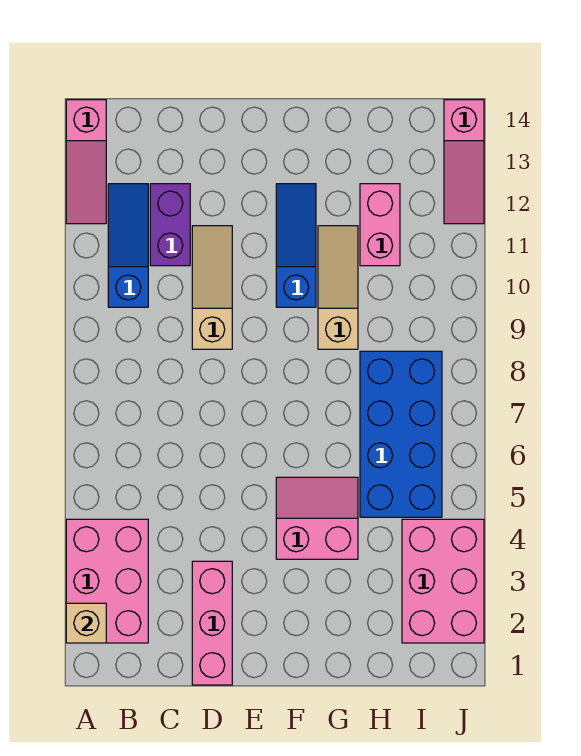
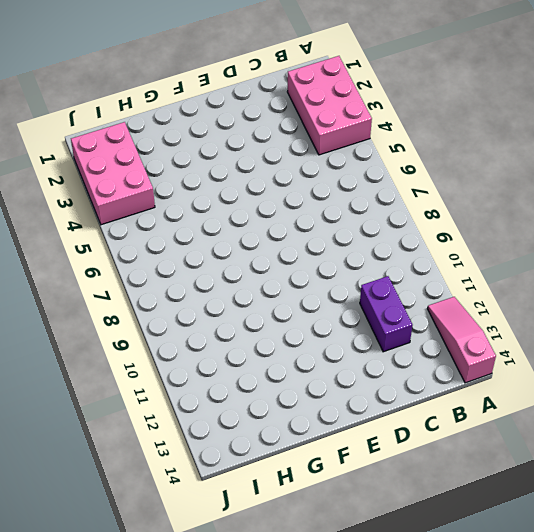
none -> blue slope B10:B12 level 1 top 10
none -> pink brick D1:D3 level 1
none -> tan slope D9:D11 level 1 top 9

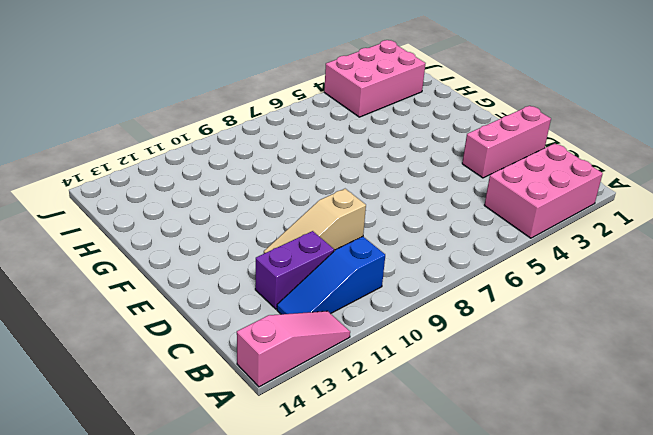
none -> pink slope F4:G5 level 1 top 4
none -> blue slope F10:F12 level 1 top 10
none -> tan slope G9:G11 level 1 top 9

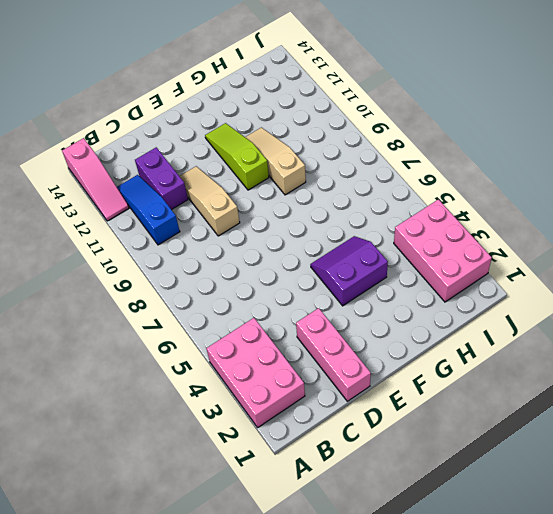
purple slope F4:G5 level 1 top 4 -> pink slope F4:G5 level 1 top 4
lime slope F10:F12 level 1 top 10 -> blue slope F10:F12 level 1 top 10
none -> blue brick H5:I8 level 1
none -> pink brick H11:H12 level 1
none -> pink slope J12:J14 level 1 top 14

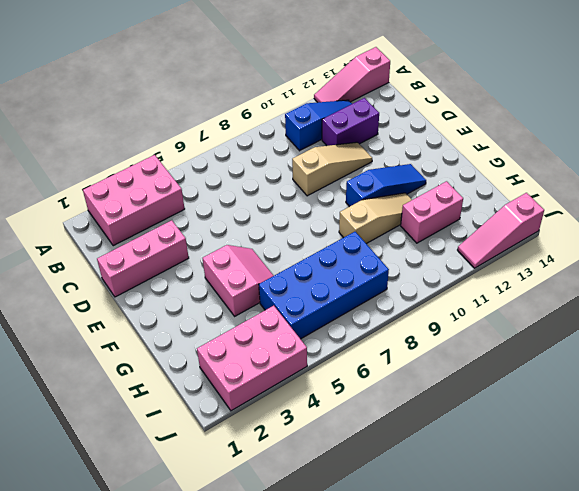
none -> tan brick A2 level 2

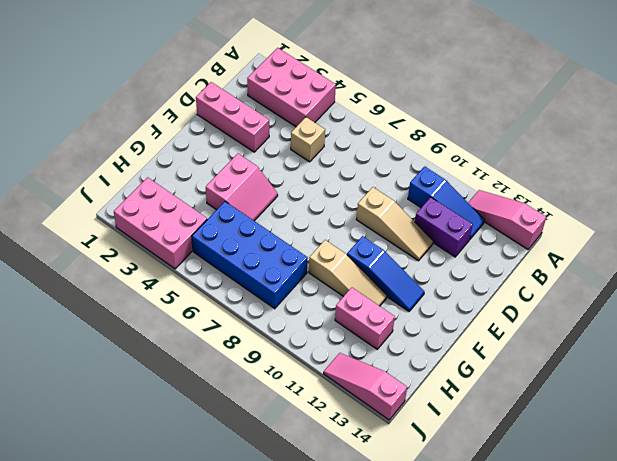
tan brick C5 level 1 -> tan brick A2 level 2

